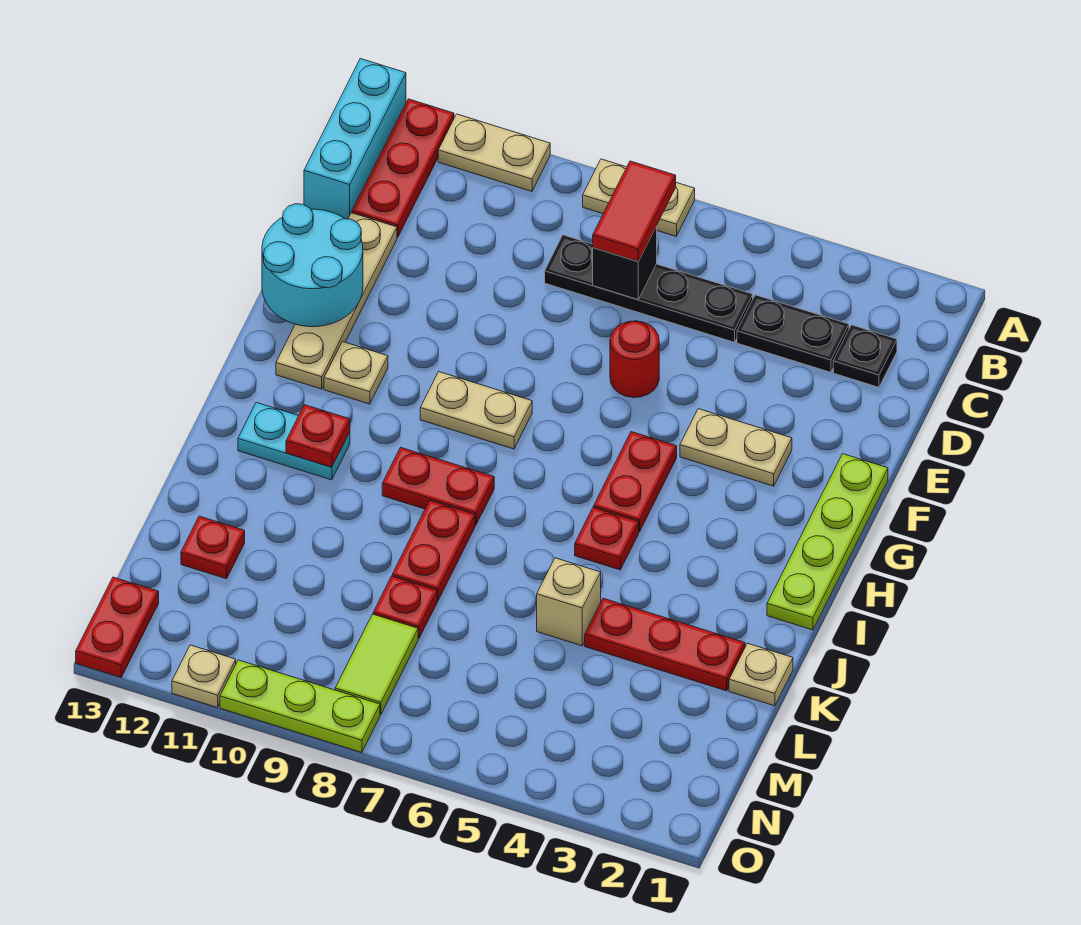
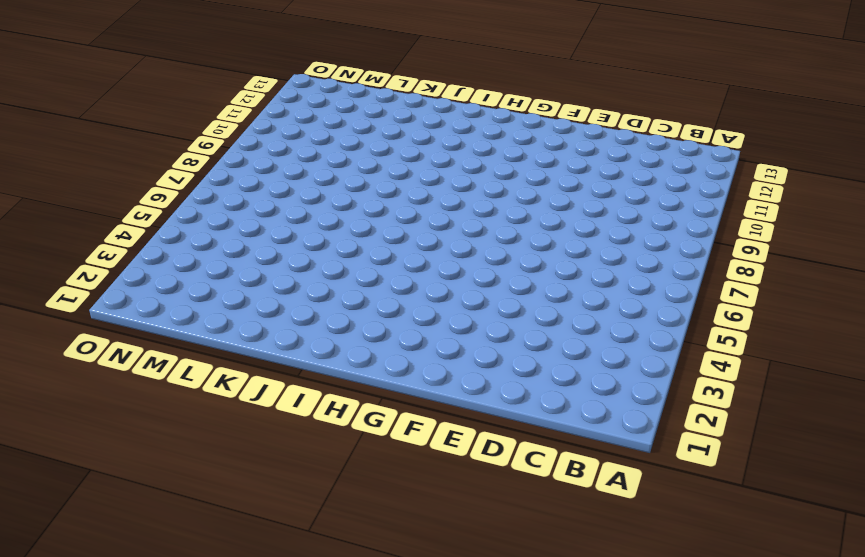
none -> tan plate A7:A8 level 1
none -> tan plate A10:A11 level 1
none -> red plate A12:C12 level 1
none -> cyan brick A13:C13 level 1

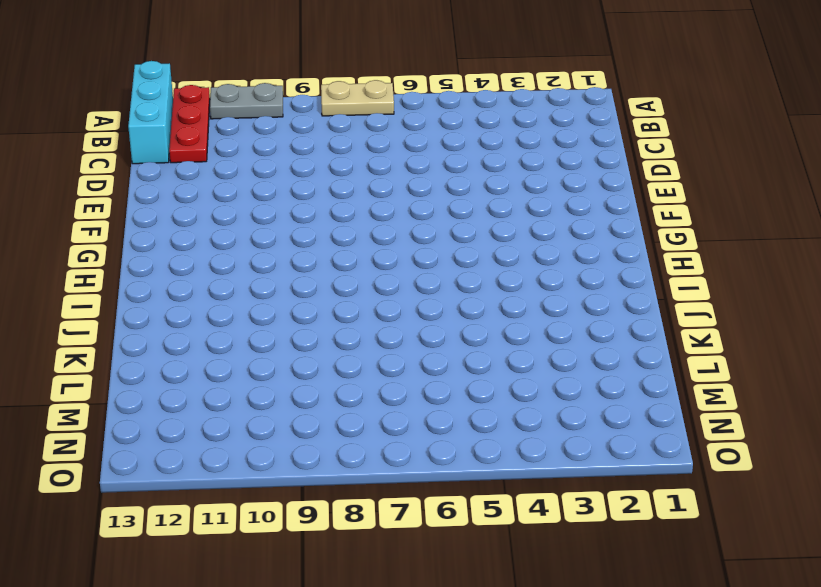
grey plate A10:A11 level 1 -> tan plate A10:A11 level 1
none -> black plate C2 level 1
none -> black plate C3:C4 level 1
none -> black plate C5:C8 level 1
none -> tan plate D12:G12 level 1

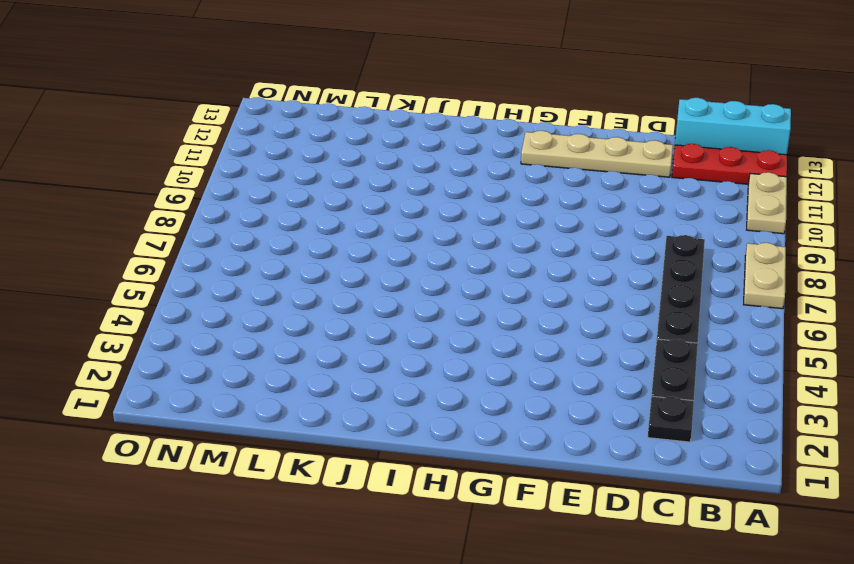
none -> red round brick E6 level 1
none -> lime plate F1:I1 level 1
none -> tan plate F3:F4 level 1
none -> red plate G5:H5 level 1

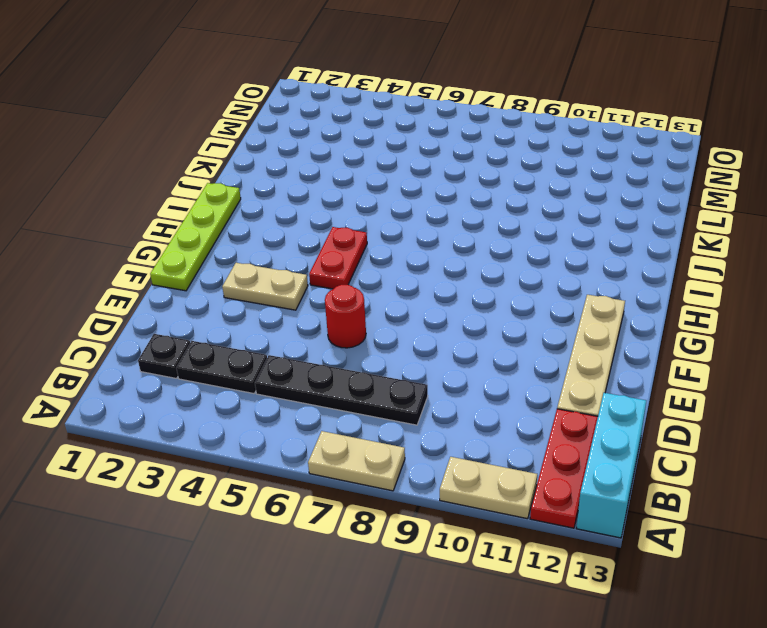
none -> tan plate G8:G9 level 1
none -> tan plate G11 level 1
none -> red plate I5 level 1
none -> red plate I8:I9 level 1

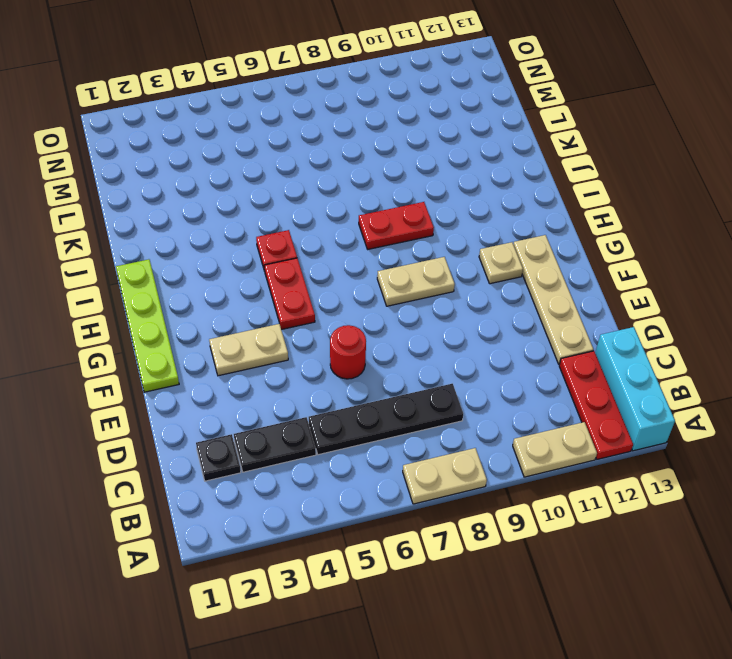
none -> cyan plate I11:I12 level 1
none -> red plate J8:K8 level 1
none -> tan plate K1 level 1
none -> red plate K2:K4 level 1

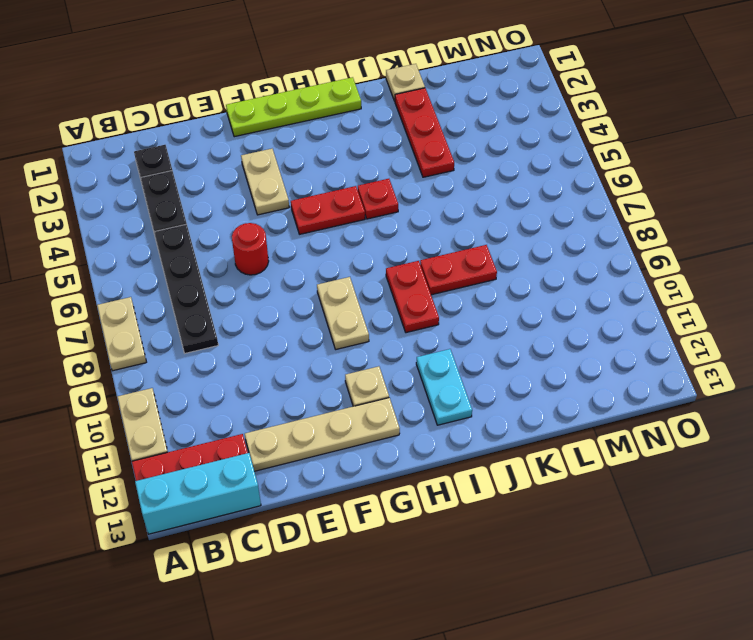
none -> tan brick K5 level 1
none -> red plate L8 level 1
none -> red plate L12 level 1
none -> lime tile M8:N8 level 1

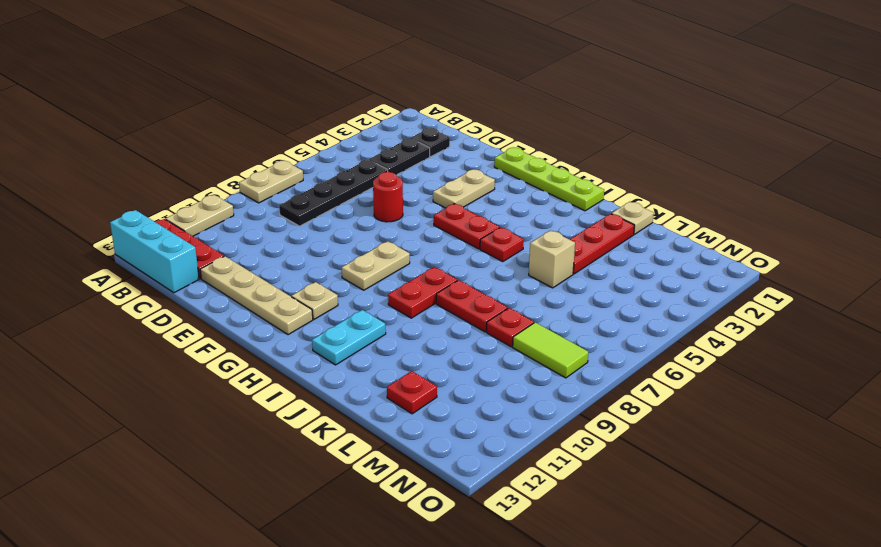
none -> red plate N13:O13 level 1
none -> lime plate O8:O10 level 1
none -> tan plate O11 level 1
none -> black brick C7 level 2

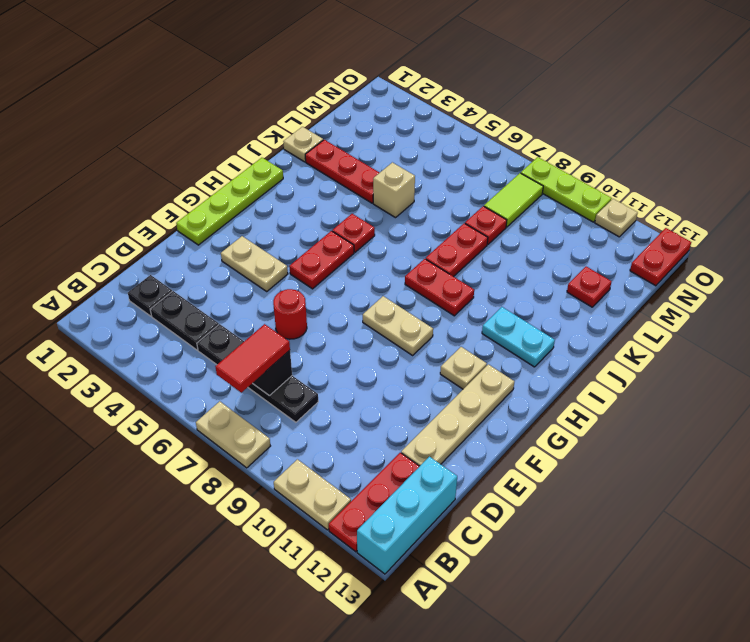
none -> cyan round brick E12:F13 level 2
none -> red plate I11 level 2

